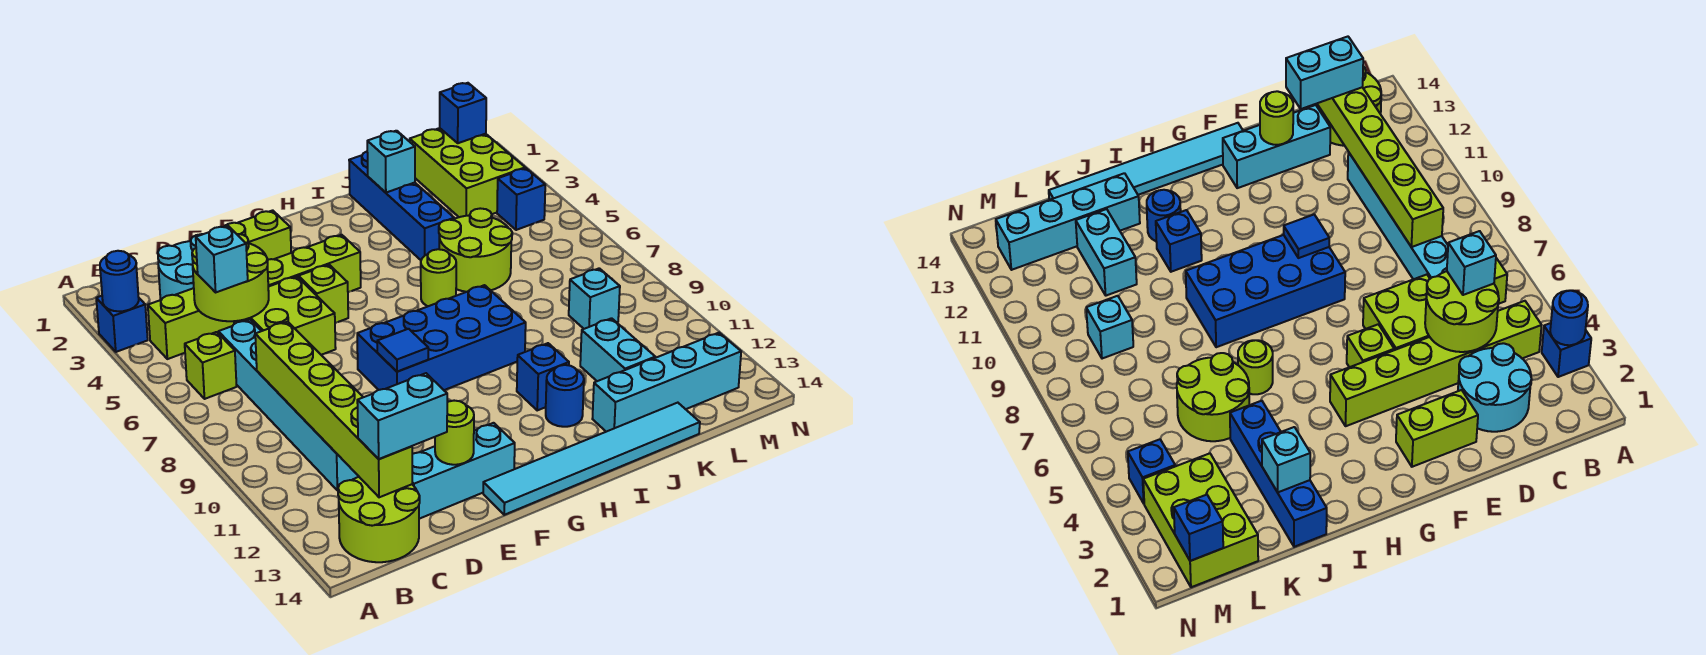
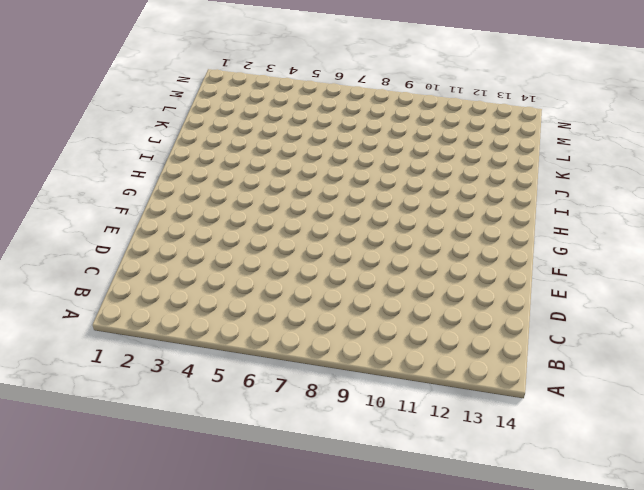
none -> blue brick A3 level 1
none -> lime brick B4:G4 level 1
none -> lime brick B6 level 1
none -> lime round brick B13:C14 level 1

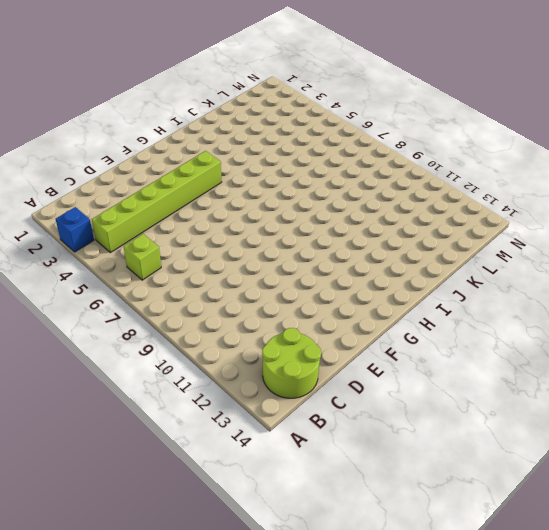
none -> cyan round brick C2:D3 level 1
none -> cyan brick C6:C11 level 1
none -> lime brick D5:E6 level 1
none -> cyan brick D13:F13 level 1

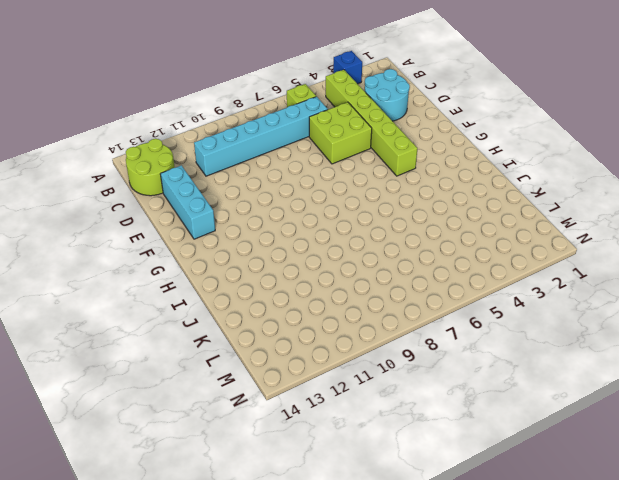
none -> lime brick E2:F2 level 1
none -> lime brick F5 level 1
none -> blue brick F8:I9 level 1
none -> cyan tile F14:K14 level 1

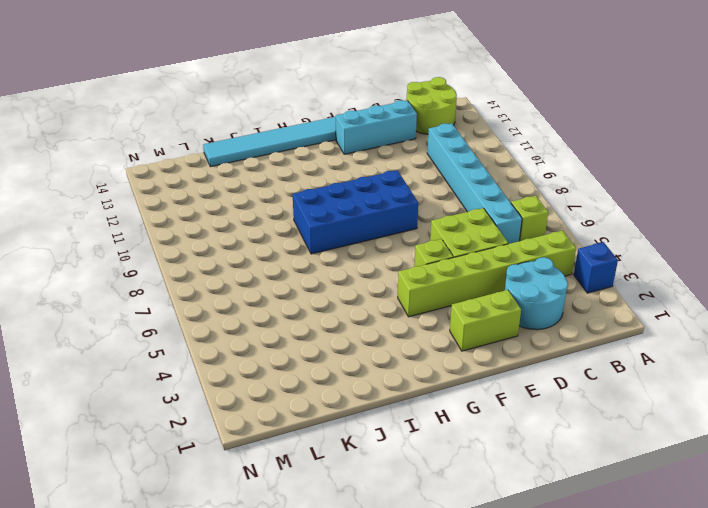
none -> lime round brick I6 level 1
none -> blue brick I11 level 1
none -> blue round brick I12 level 1
none -> blue brick J1:J4 level 1

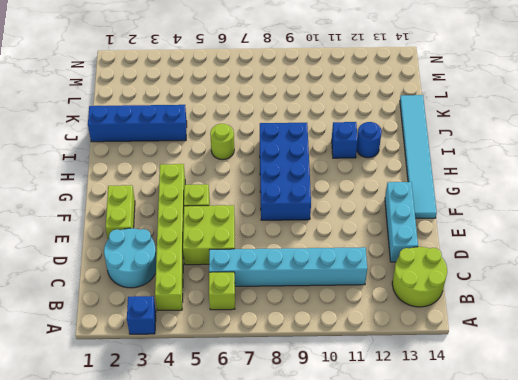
none -> lime round brick J5:K6 level 1
none -> cyan brick J13:M13 level 1
none -> cyan brick K11:K12 level 1
none -> lime brick L1:M3 level 1

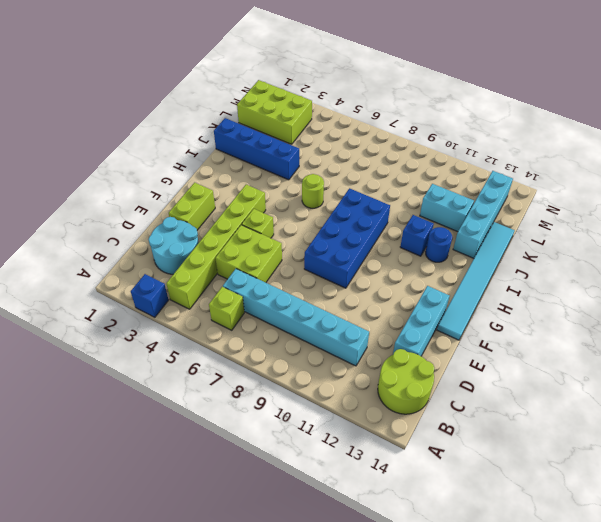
none -> lime round brick J5:K6 level 1
none -> cyan brick L9 level 1
none -> blue brick M4 level 1
none -> blue round brick A3 level 2

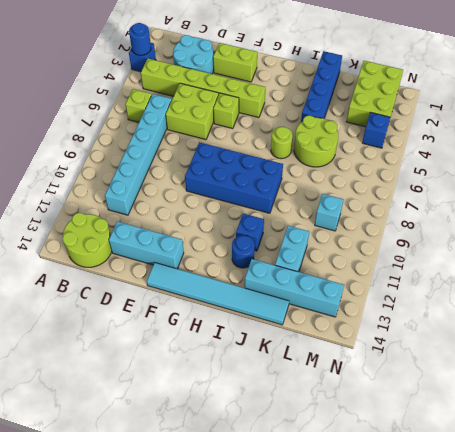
none -> lime round brick C4:D5 level 2
none -> lime brick C8:C13 level 2
none -> lime round brick E13 level 2
none -> blue tile F9 level 2

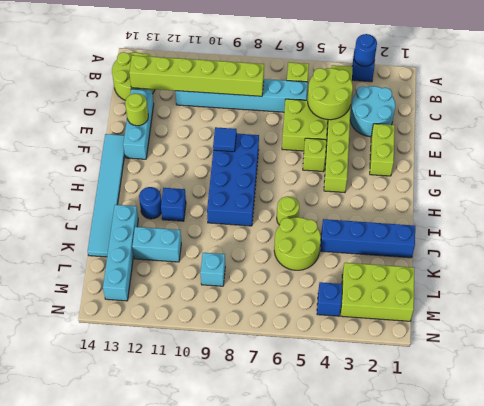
none -> cyan brick J2 level 2
none -> blue brick M1 level 2
none -> cyan brick C5 level 3
none -> cyan brick C13:D13 level 3

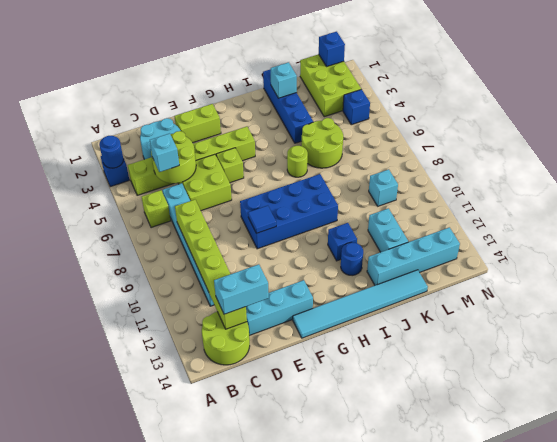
none -> lime round brick E13 level 2

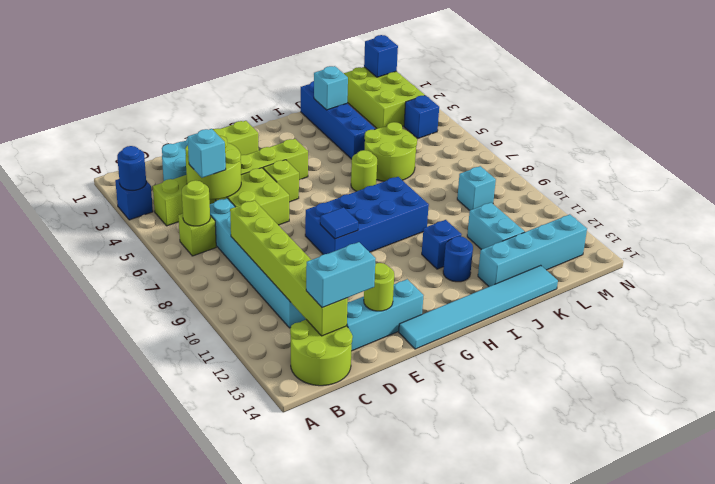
lime round brick B6 level 2 -> none

